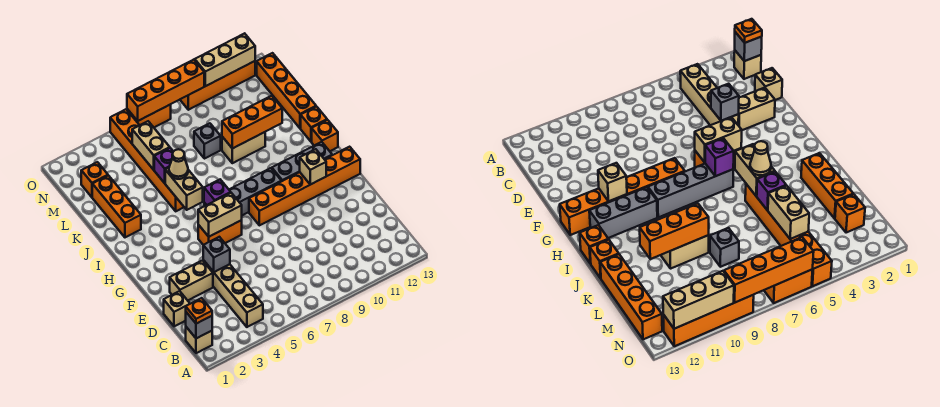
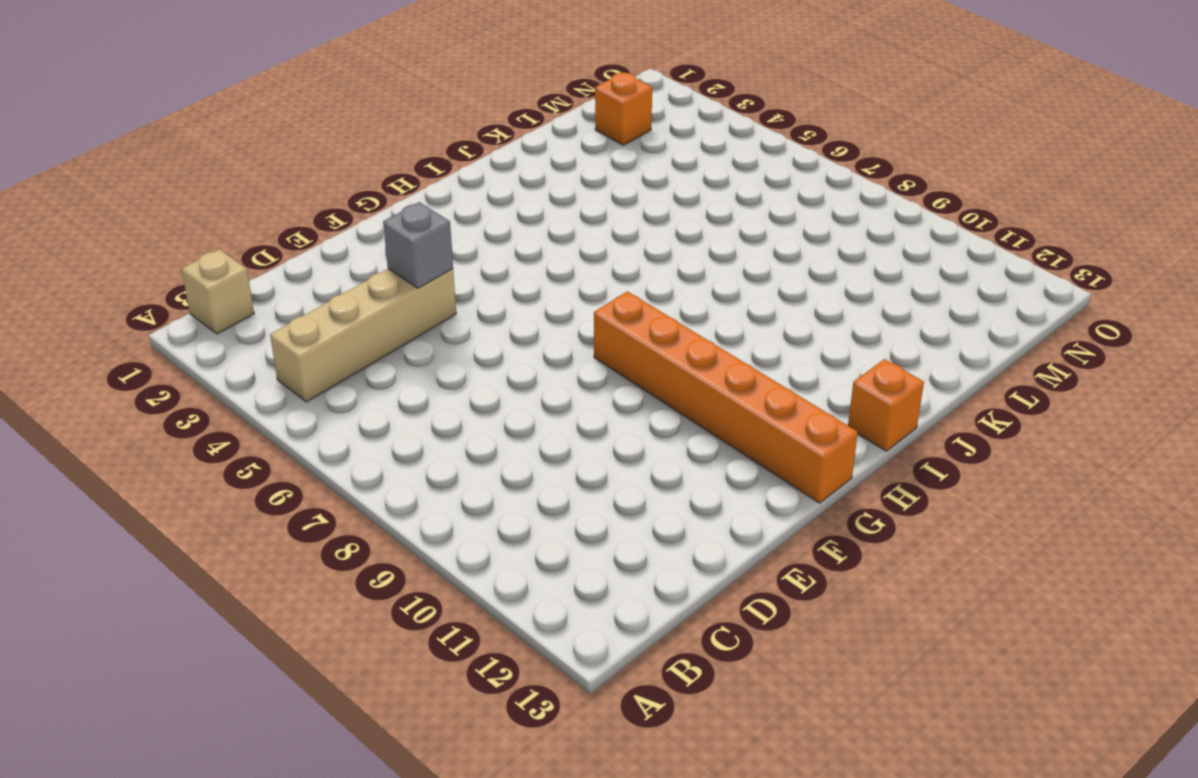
none -> tan brick D1 level 1
none -> tan brick E2:E3 level 1
none -> orange brick G5:G6 level 1
none -> grey brick H6:H9 level 1

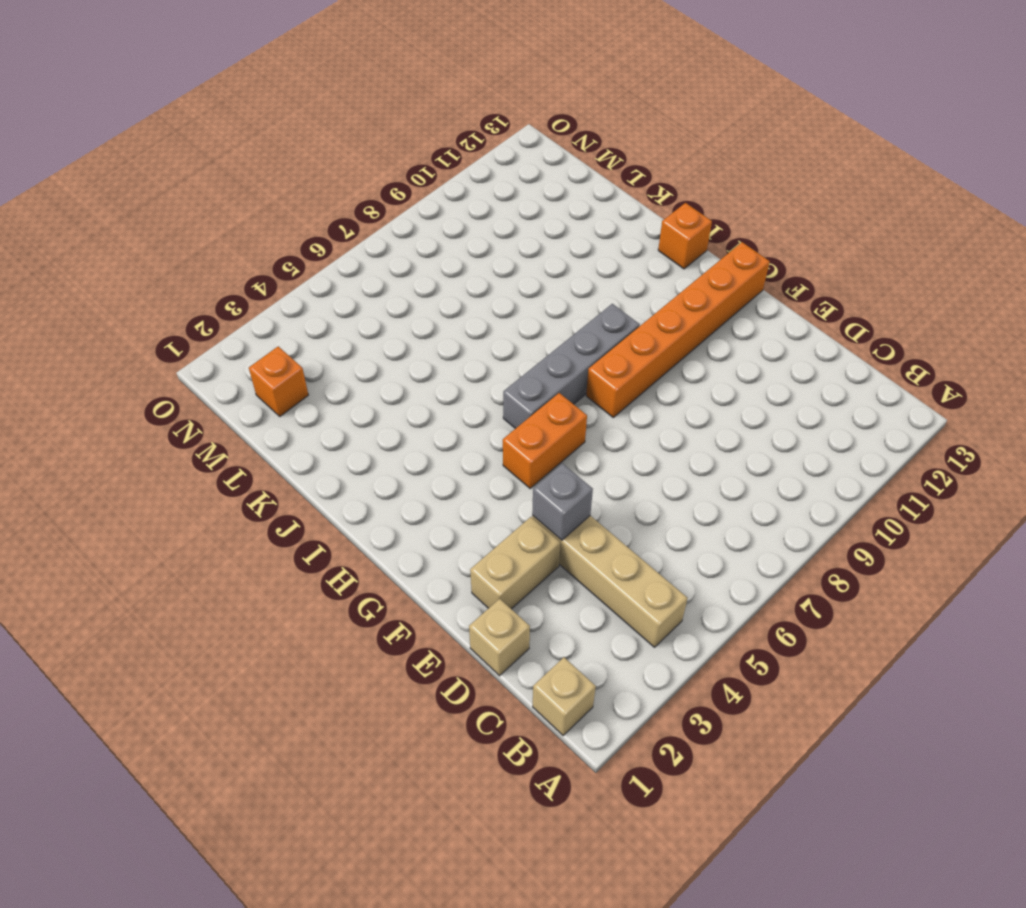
none -> grey brick H10:H12 level 1
none -> orange brick J2:L2 level 1
none -> orange brick J5:O5 level 1
none -> orange brick J13 level 1

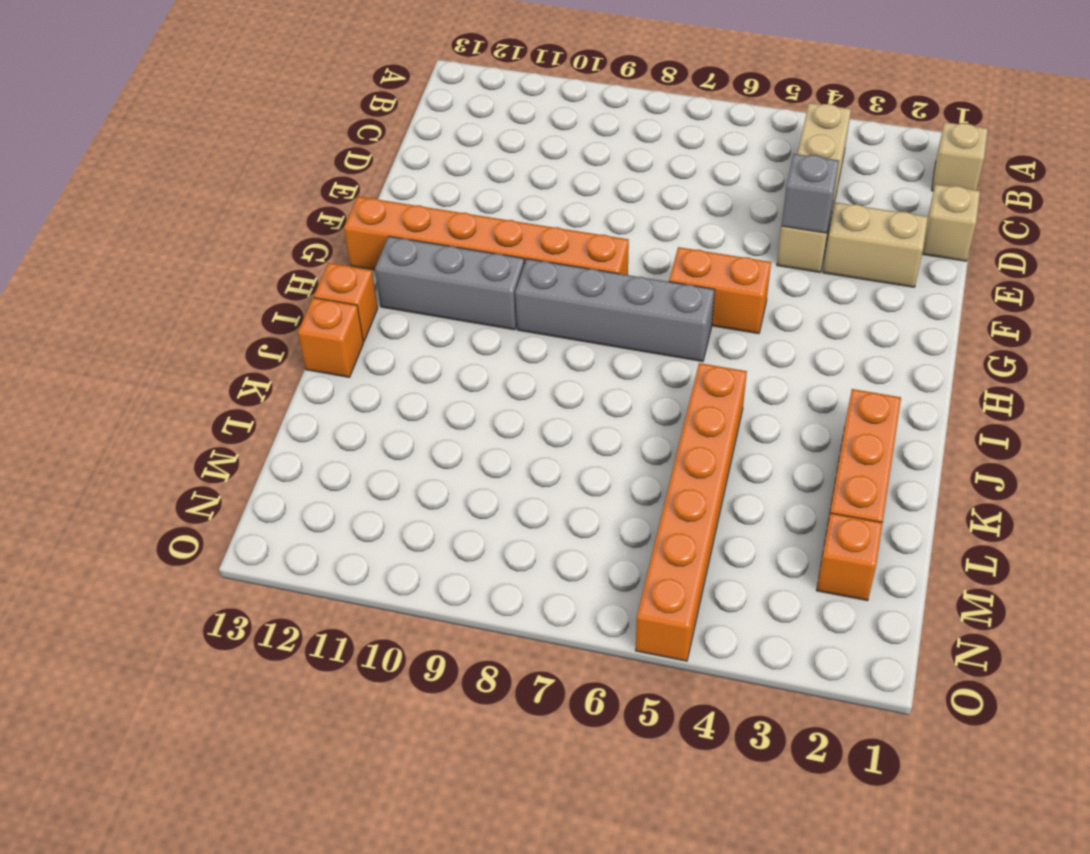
none -> tan brick K9:K10 level 1
none -> orange brick K13:N13 level 1
none -> grey brick L8 level 1
none -> orange brick O6:O7 level 1

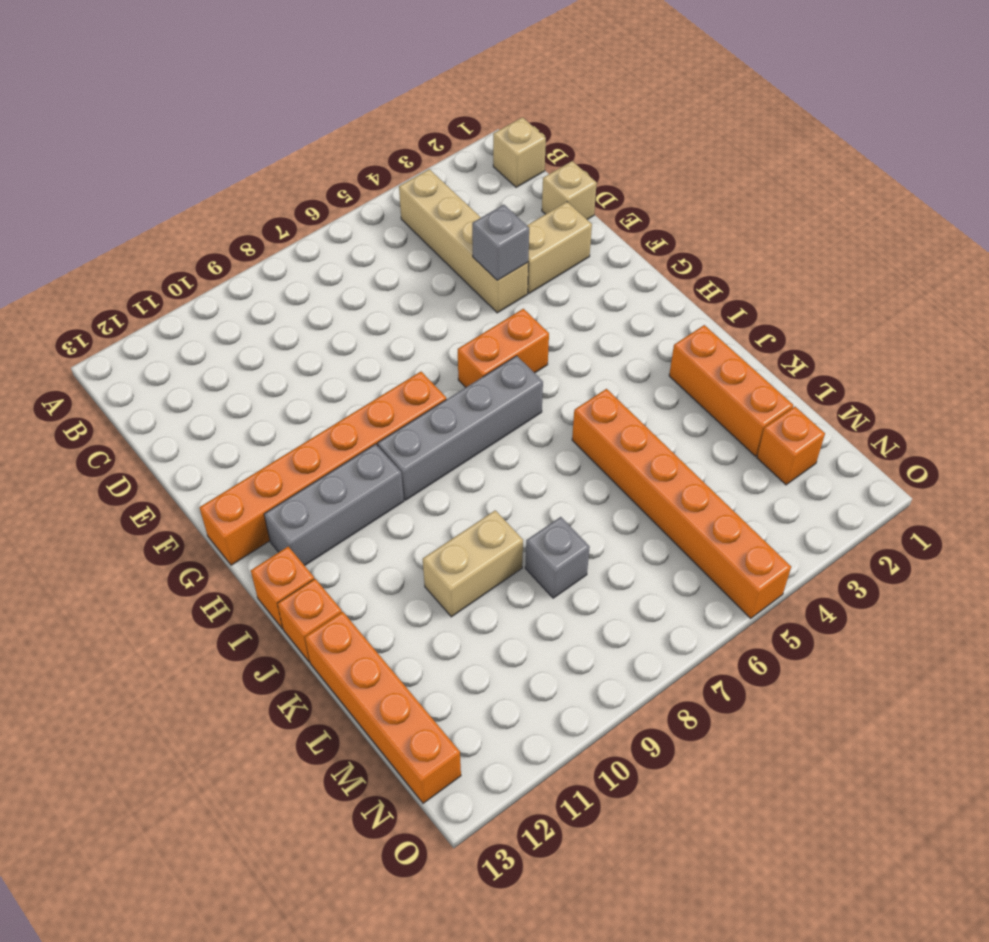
none -> orange brick O6:O7 level 1
none -> orange brick O9:O12 level 1
none -> grey brick B1 level 2
none -> tan brick G5:G6 level 2

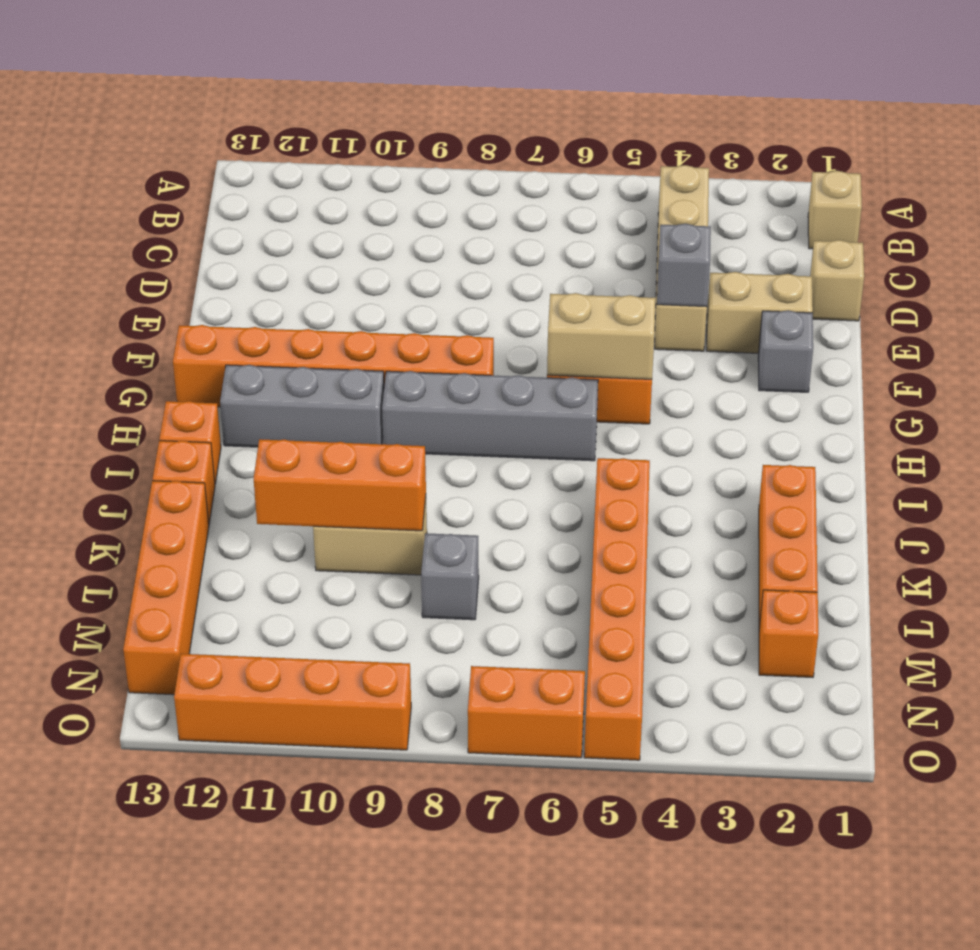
grey brick F2 level 1 -> grey brick B1 level 2
none -> tan brick G11 level 2
none -> purple brick H6 level 2
none -> tan brick I5:J5 level 2
none -> purple brick K5 level 2

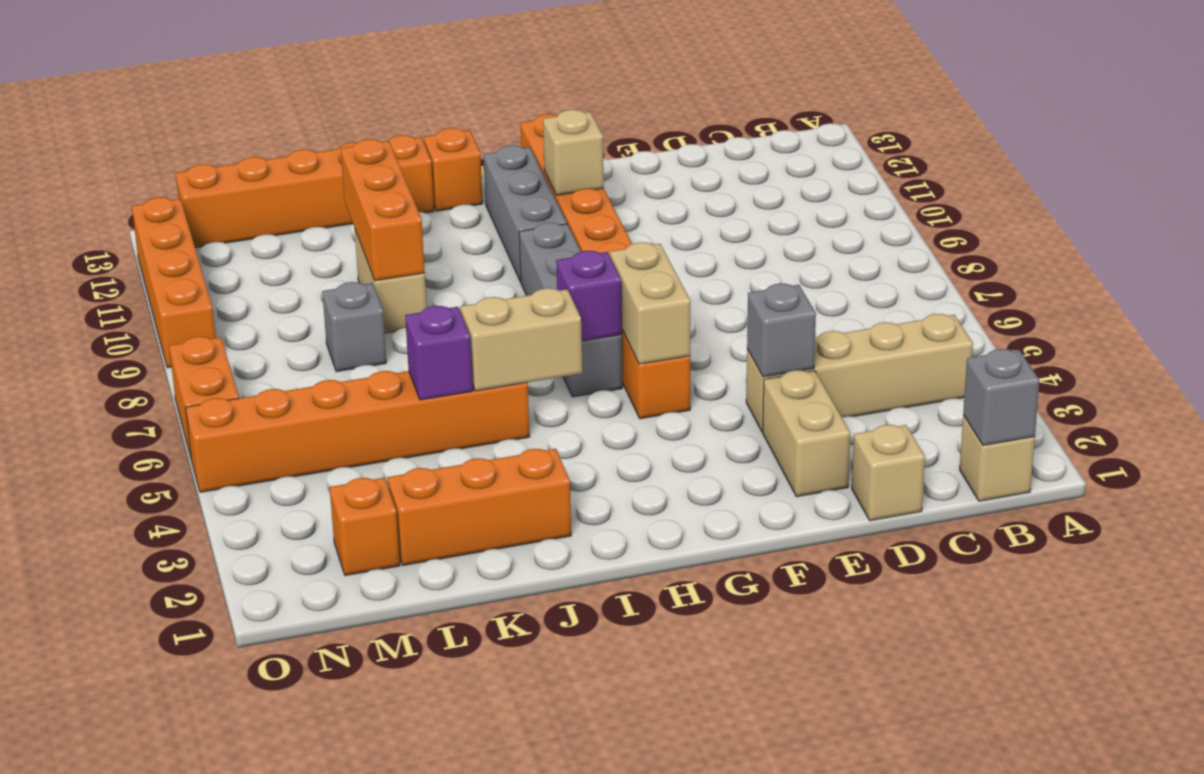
none -> tan brick L5:M5 level 2
none -> orange brick O6:O9 level 2
none -> tan brick O10:O12 level 2
none -> orange plate B1 level 3

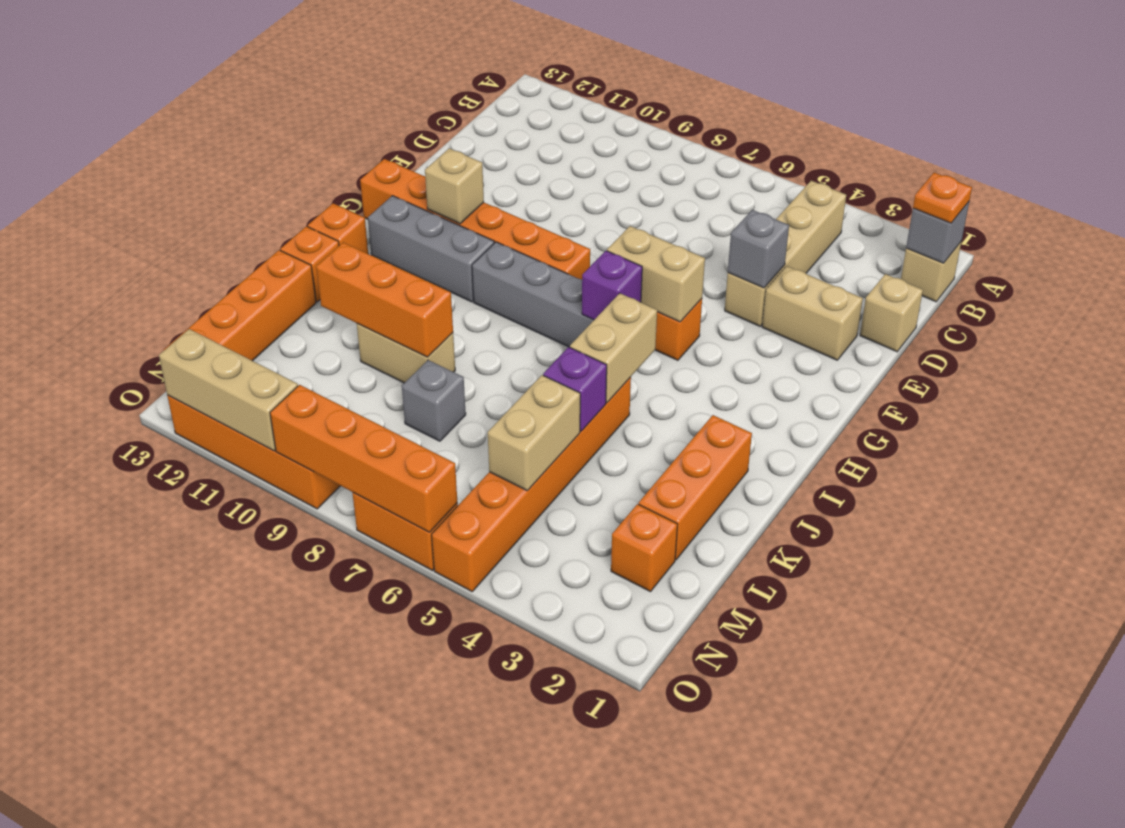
none -> tan cone J5 level 3

